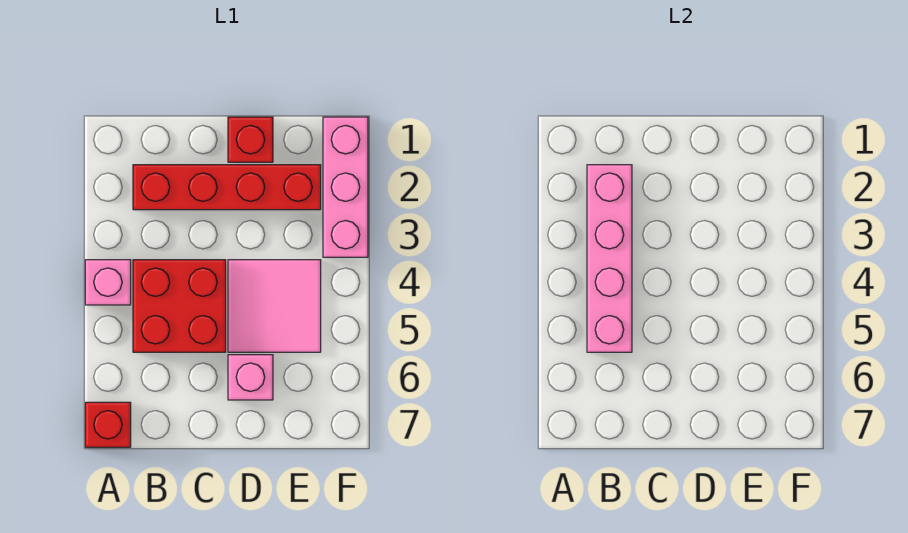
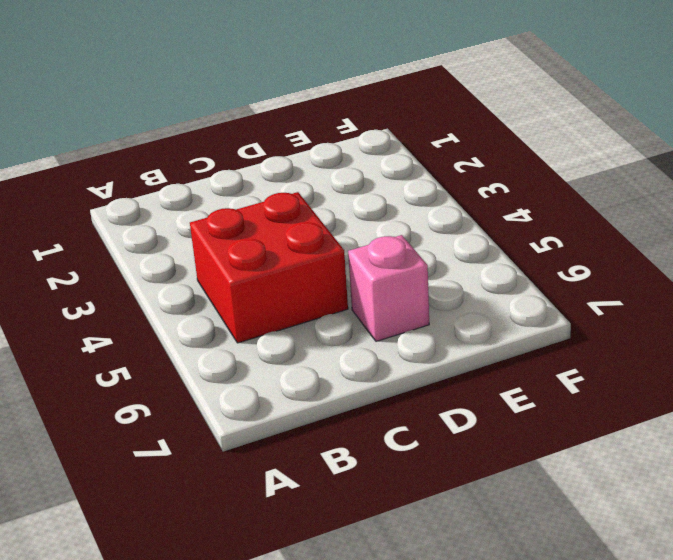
none -> pink brick A4 level 1
none -> red brick A7 level 1

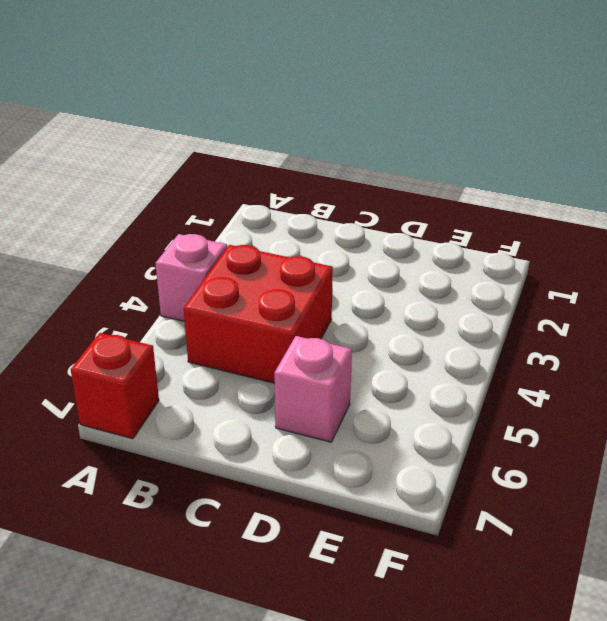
none -> red brick B2:E2 level 1
none -> red brick D1 level 1

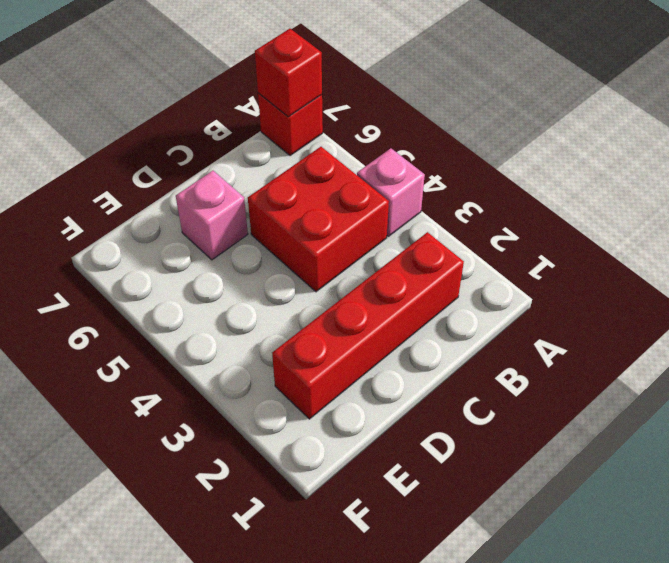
red brick A7 level 2 -> red brick D1 level 1
none -> pink tile D4:E5 level 1
none -> pink brick F1:F3 level 1

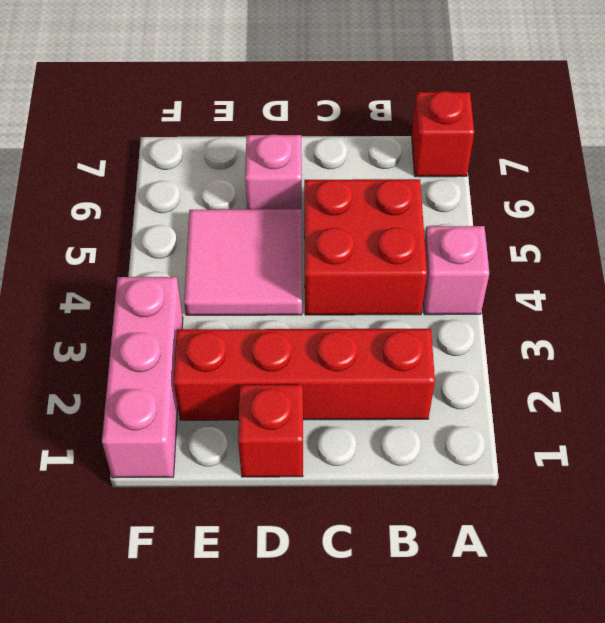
none -> pink brick B2:B5 level 2

